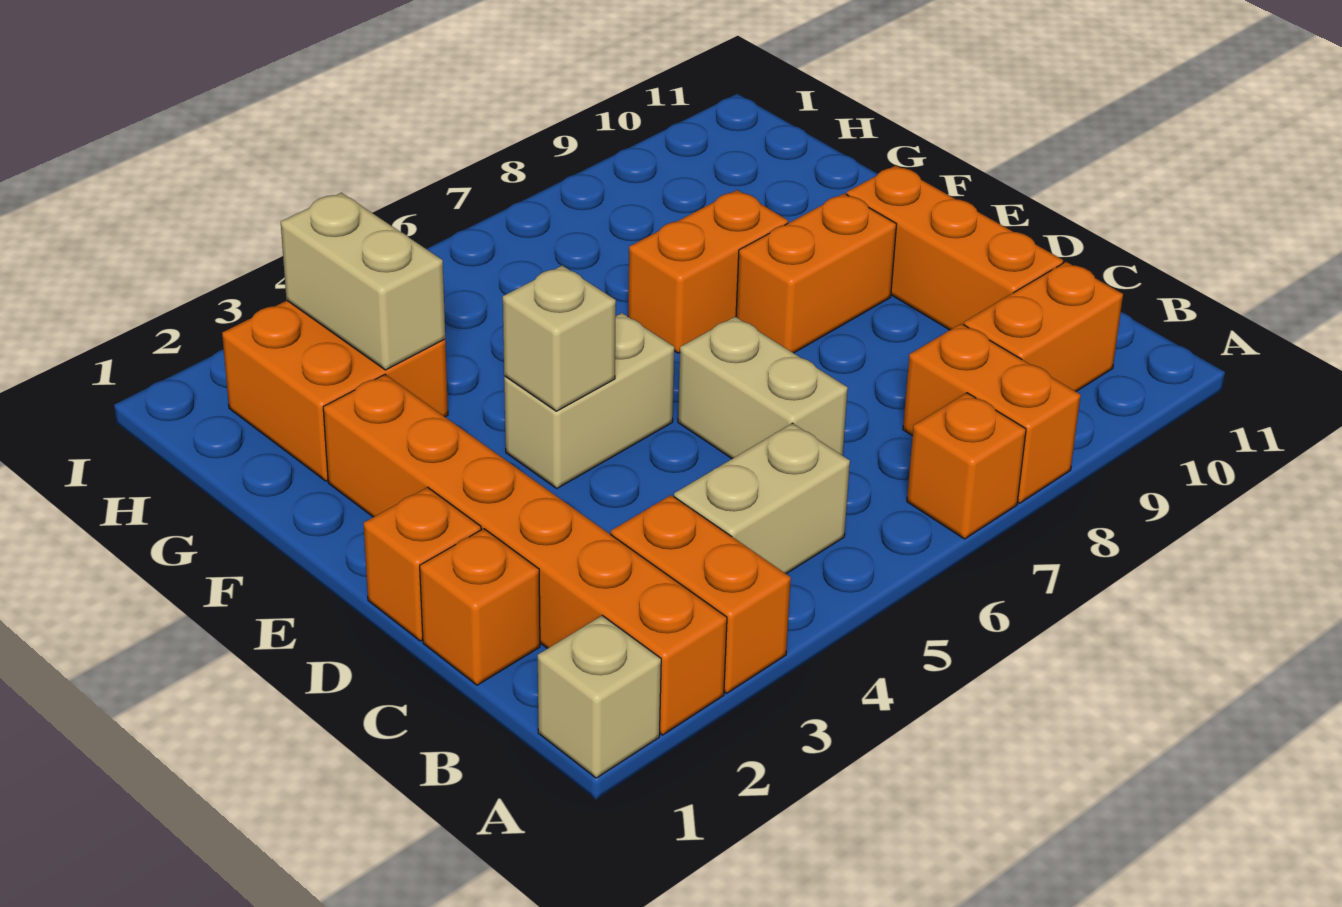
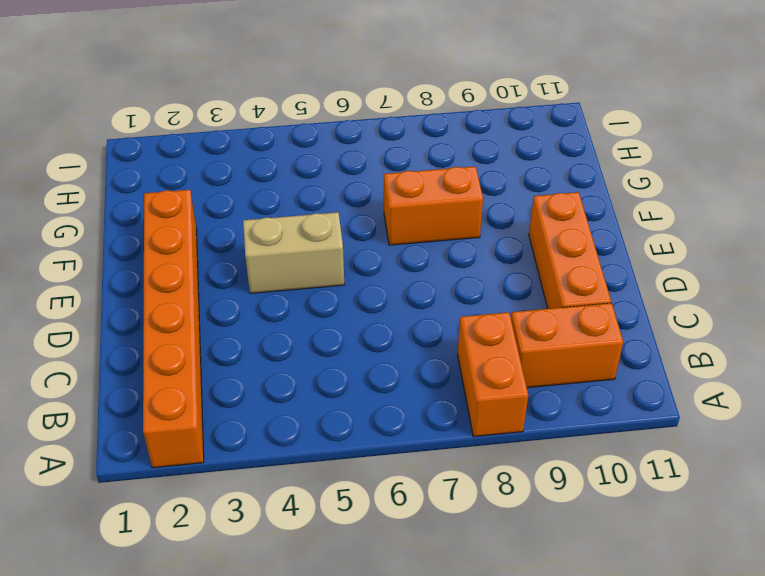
none -> tan brick A1 level 1
none -> orange brick A3:B3 level 1
none -> orange brick A7 level 1

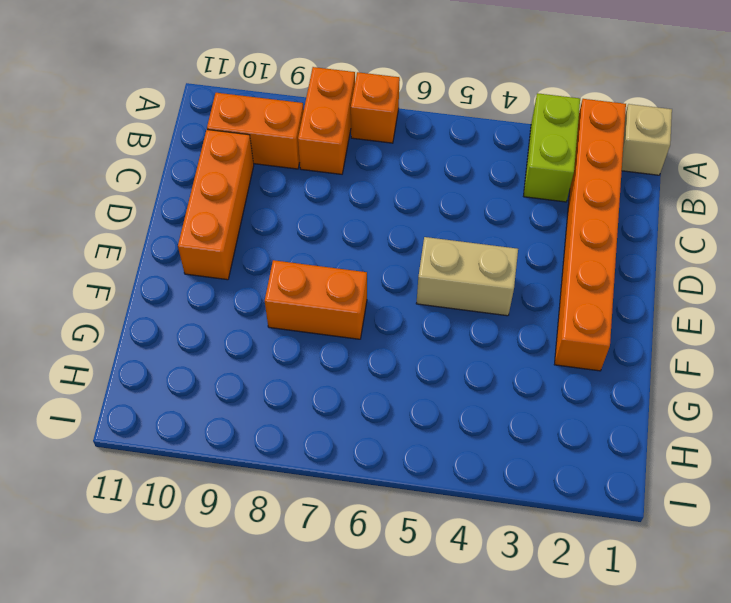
lime brick A3:B3 level 1 -> orange brick A3:B3 level 1
none -> tan brick B4:B5 level 1
none -> orange brick C1 level 1
none -> tan brick C6:D6 level 1

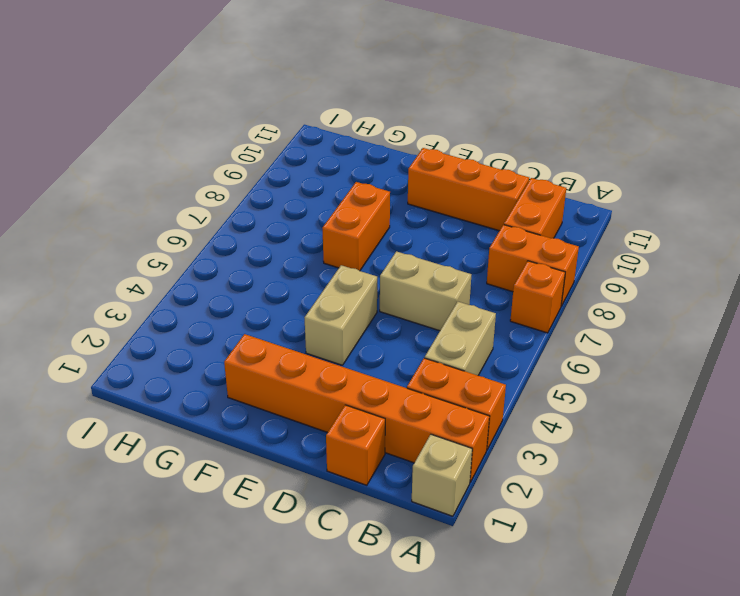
none -> orange brick D1 level 1
none -> orange brick E8:E9 level 1
none -> orange brick G2:H3 level 1

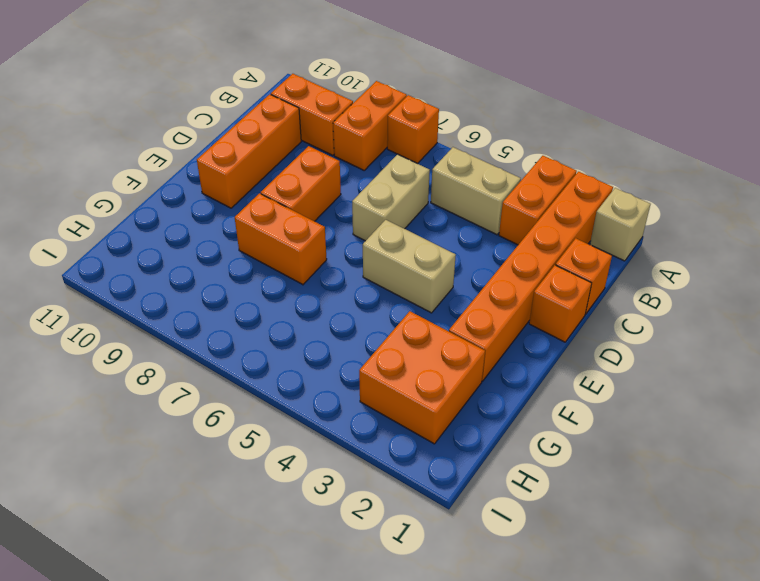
orange brick D8:E8 level 1 -> orange brick E8:E9 level 1
none -> tan brick E4 level 2
none -> tan brick G3:H3 level 2

